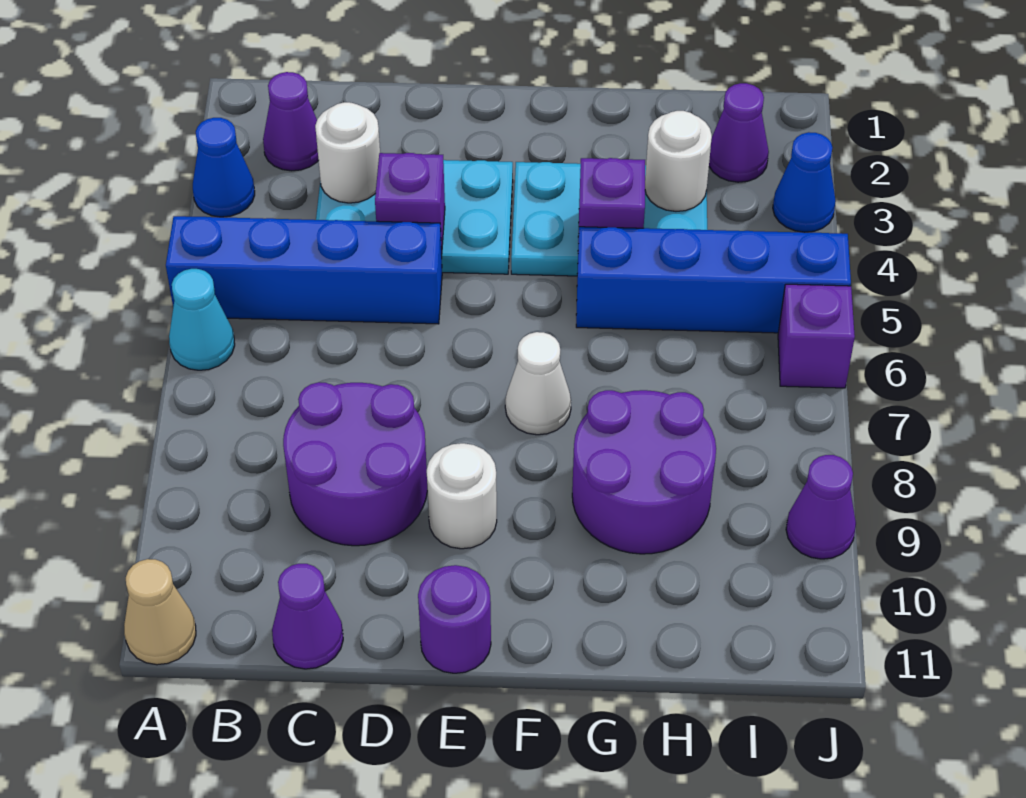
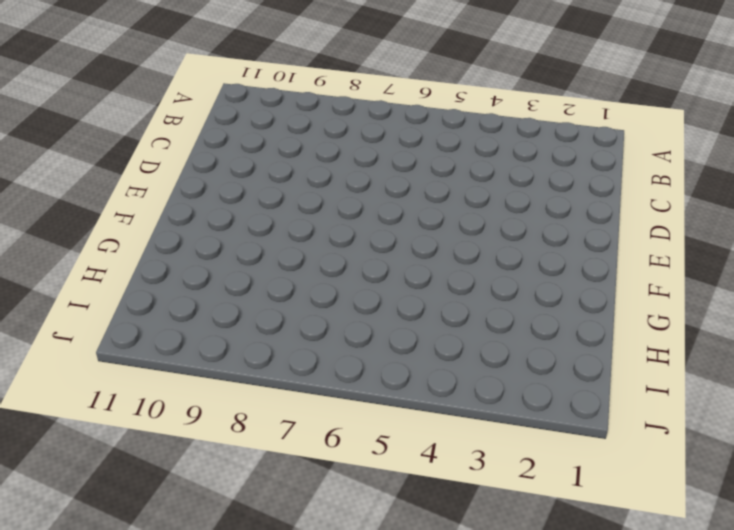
none -> blue cone A3 level 1
none -> blue brick A5:D5 level 1
none -> cyan cone A6 level 1

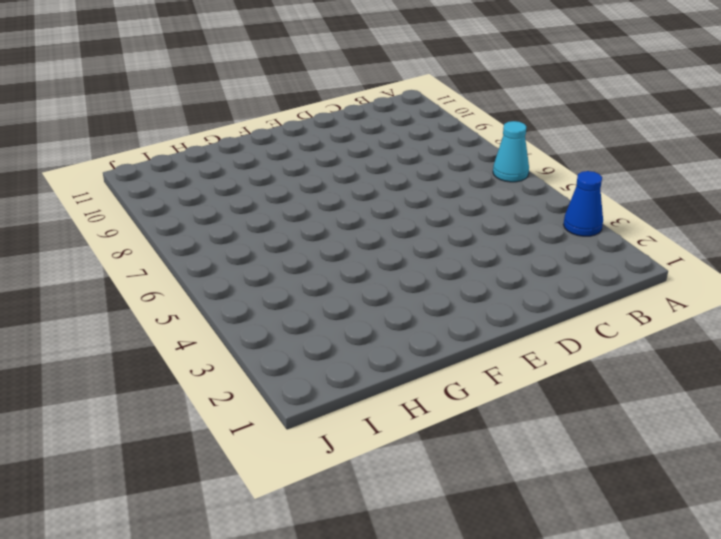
none -> blue brick A5:D5 level 1
none -> tan cone A11 level 1
none -> purple cone B2 level 1

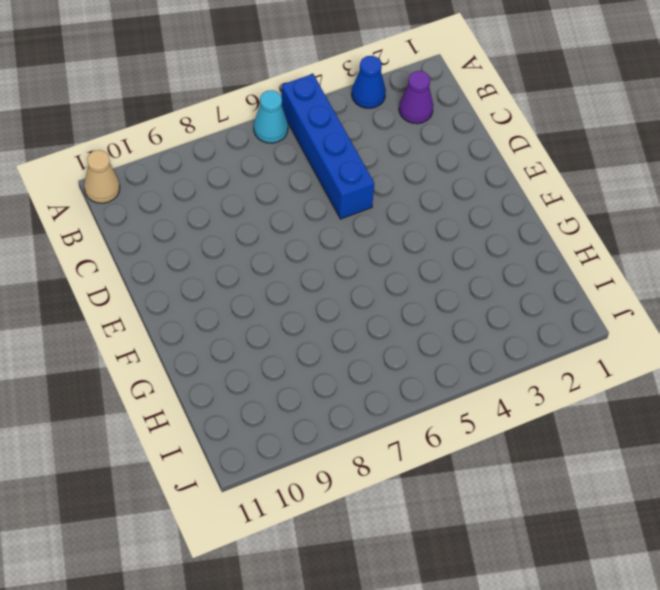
none -> cyan plate C3:E4 level 1
none -> purple round brick C8:D9 level 1
none -> purple cone C11 level 1

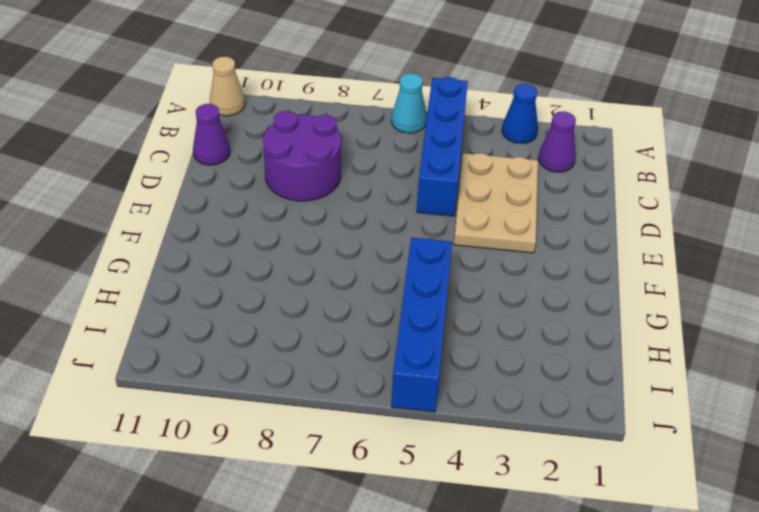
tan plate C3:E4 level 1 -> cyan plate C3:E4 level 1
none -> white round brick E9 level 1
none -> purple round brick E11 level 1
none -> cyan plate F3:H4 level 1

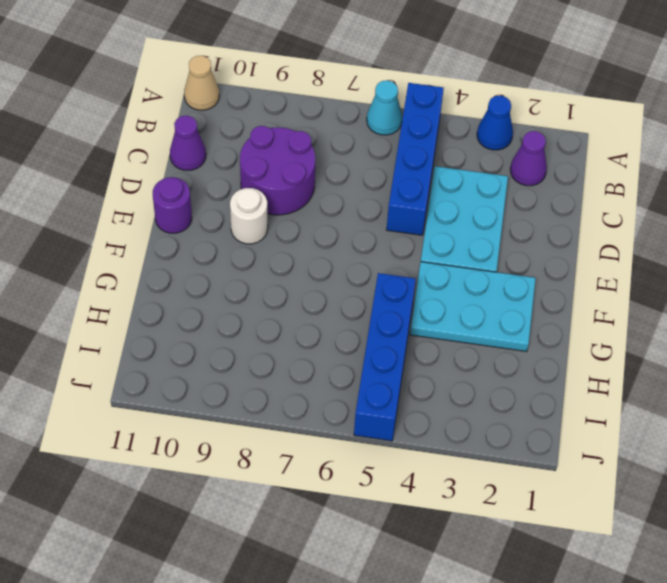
cyan plate F2:G4 level 1 -> cyan plate F3:H4 level 1
none -> white cone F7 level 1
none -> purple round brick G8:H9 level 1
none -> purple cone I2 level 1

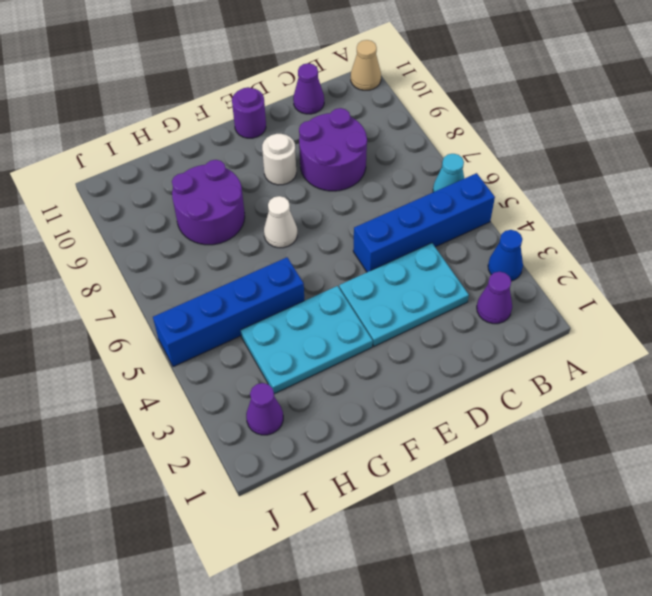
none -> blue cone J3 level 1
none -> purple brick J6 level 1
none -> purple cone J9 level 1

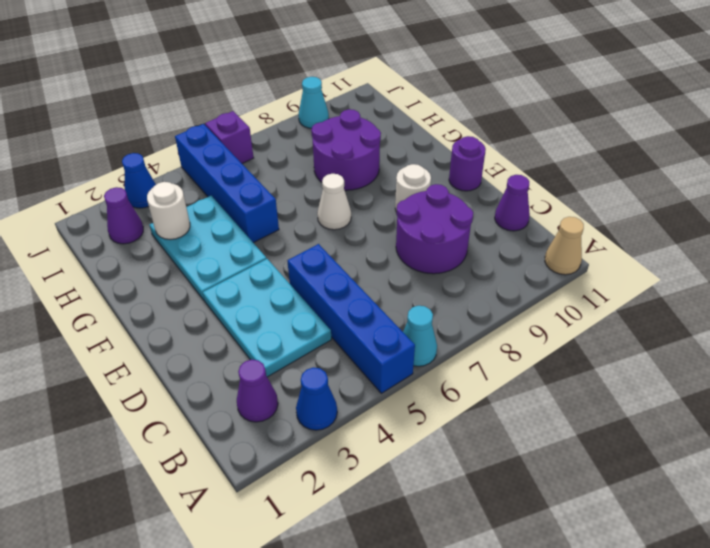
cyan cone J9 level 1 -> purple cone J9 level 1
none -> white round brick C3 level 2
none -> purple brick D4 level 2
none -> purple brick G4 level 2

